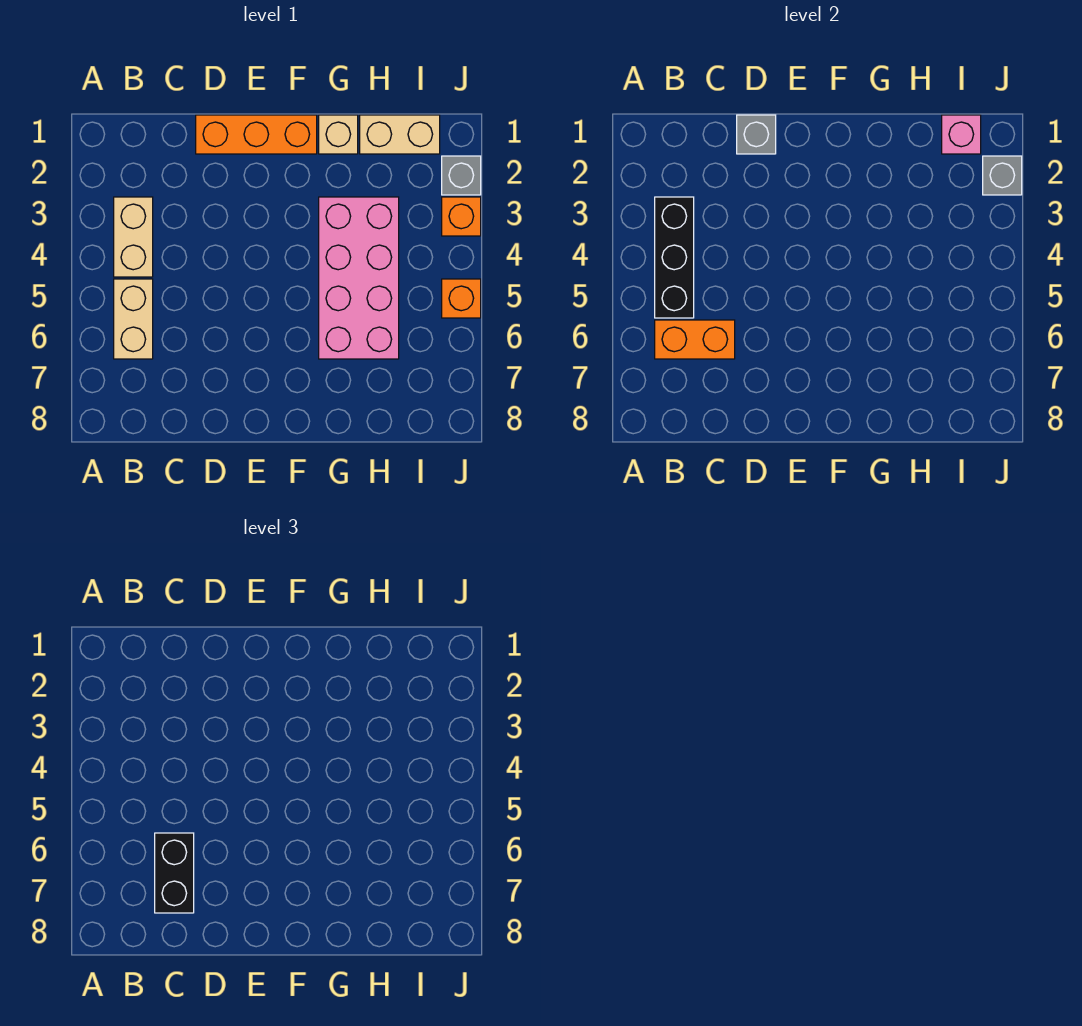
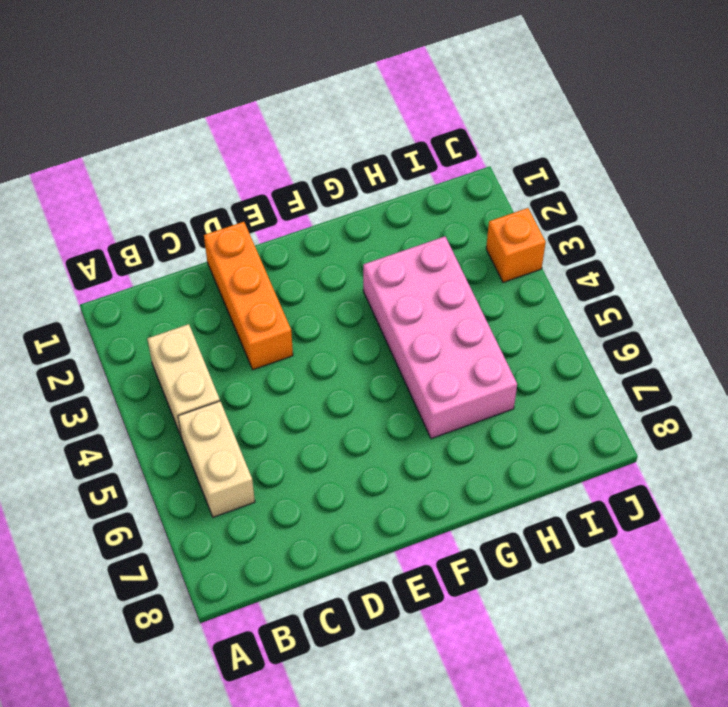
orange brick D1:D3 level 1 -> orange brick D1:F1 level 1
none -> tan brick G1 level 1
none -> tan brick H1:I1 level 1
none -> grey brick J2 level 1

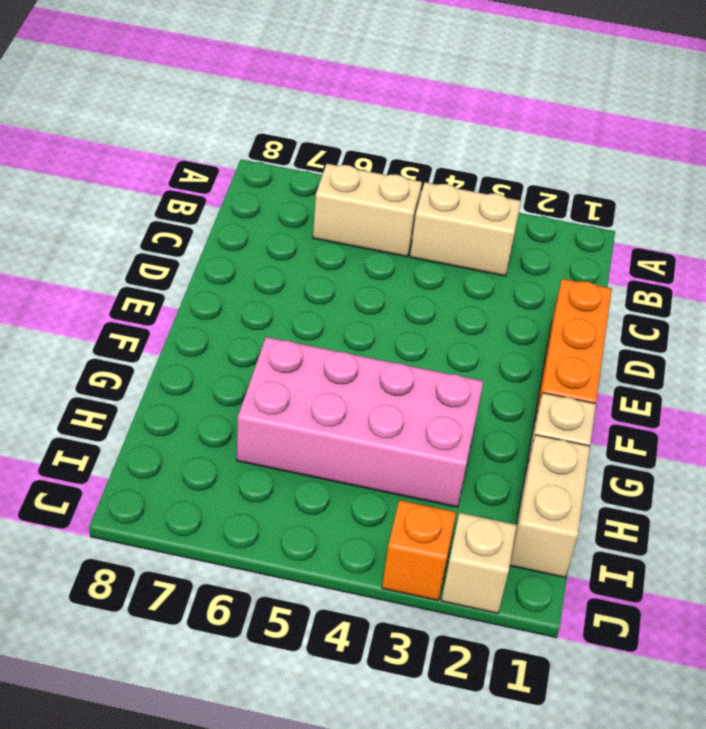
tan brick J2 level 1 -> grey brick J2 level 1
none -> orange brick J5 level 1
none -> black brick B3:B5 level 2
none -> orange brick B6:C6 level 2

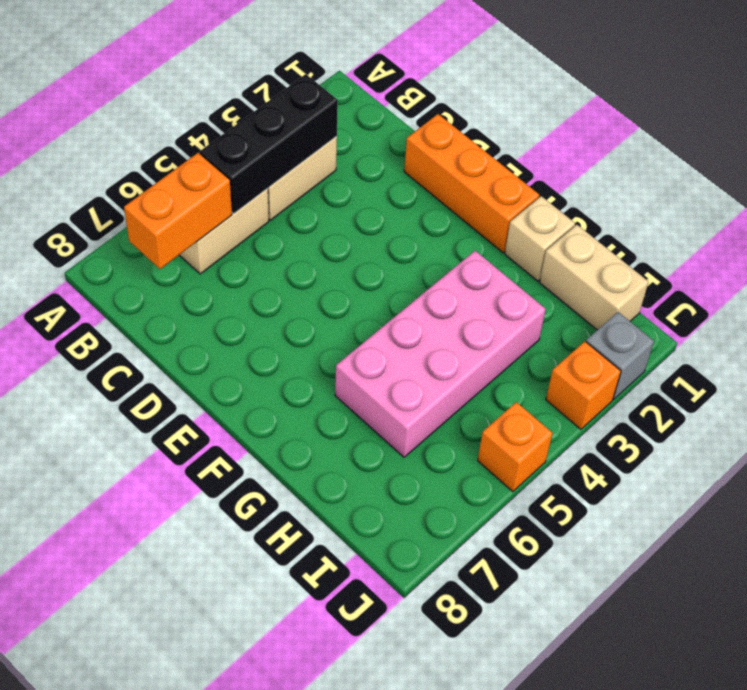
orange brick B6:B7 level 2 -> orange brick B6:C6 level 2
none -> grey brick D1 level 2
none -> pink brick I1 level 2
none -> grey brick J2 level 2

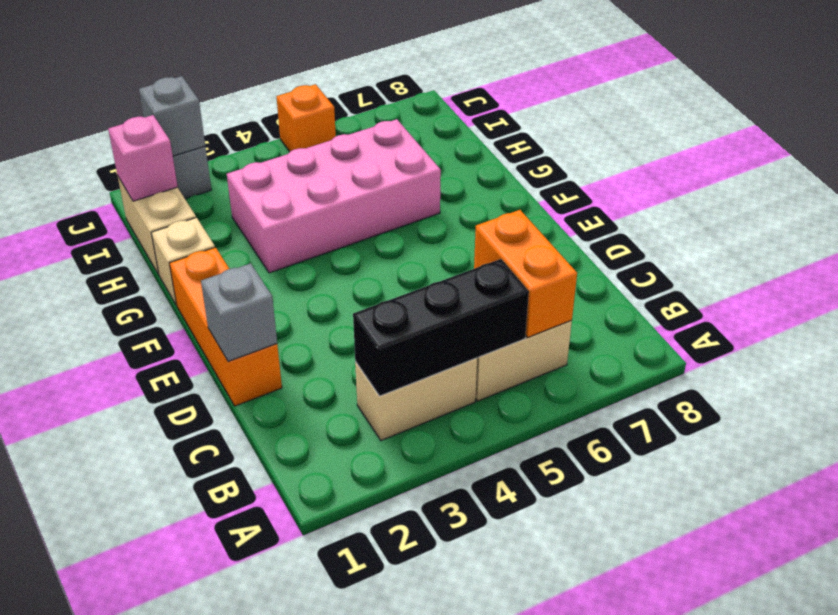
none -> orange brick J3 level 1
none -> black brick C6:C7 level 3

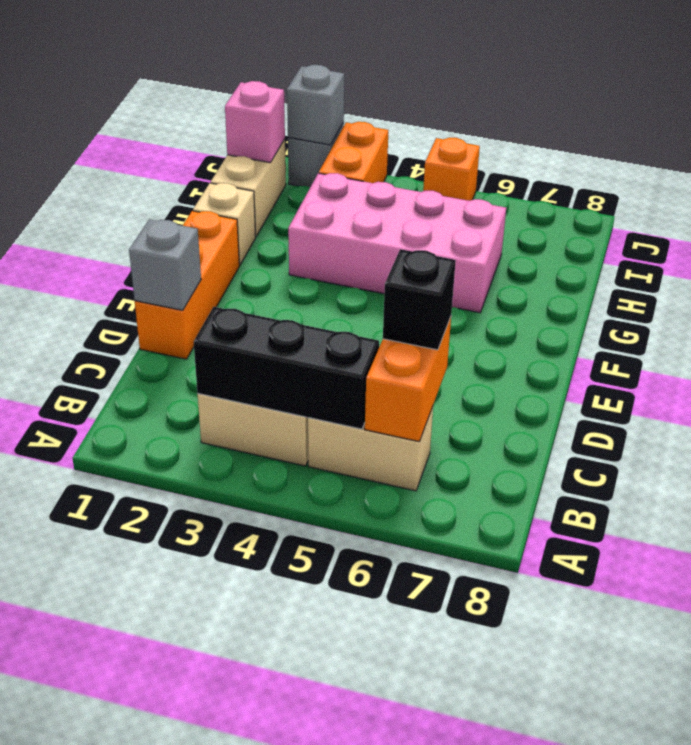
black brick C6 level 3 -> black brick C6:C7 level 3
orange brick I3:J3 level 1 -> orange brick J3 level 1

